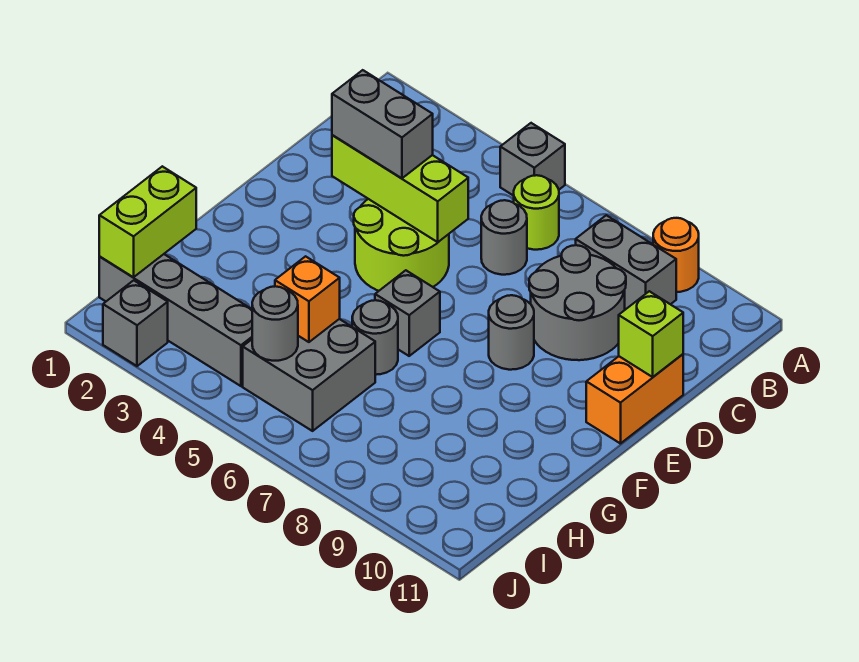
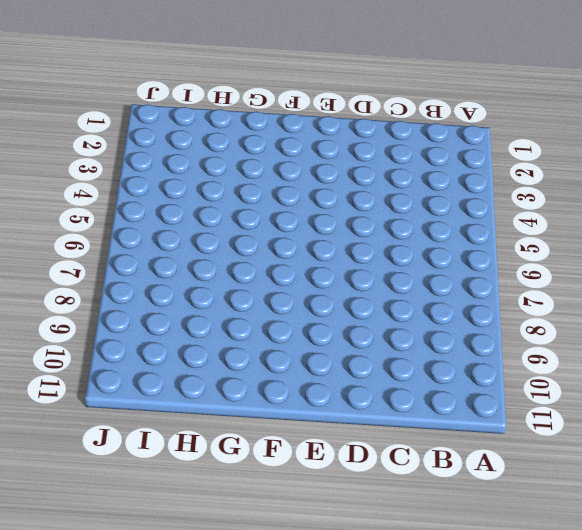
none -> grey brick A5 level 1
none -> orange round brick A9 level 1
none -> lime round brick B6 level 1

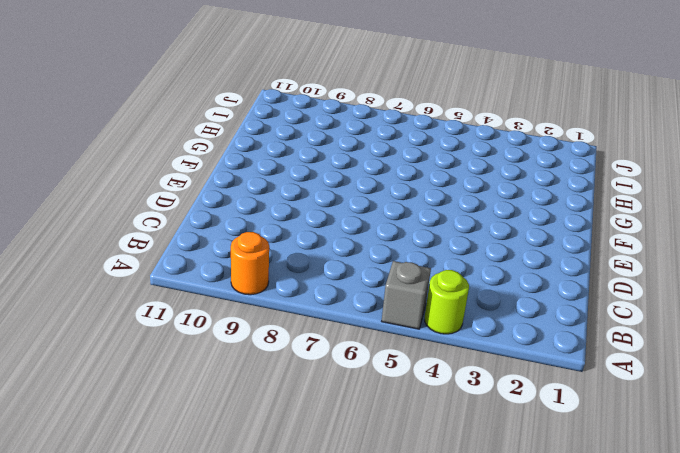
lime round brick A4 level 1 -> lime round brick B6 level 1
none -> grey brick B8:B9 level 1
none -> grey round brick C6 level 1
none -> grey round brick C8:D9 level 1

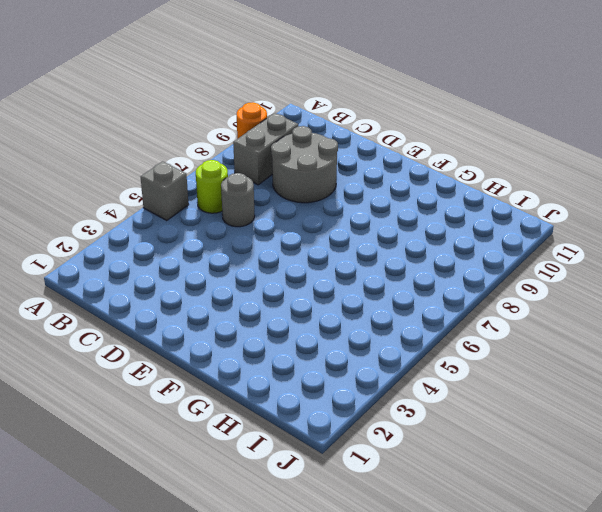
none -> lime round brick D4:E5 level 1
none -> orange brick D11:E11 level 1
none -> grey round brick E8 level 1

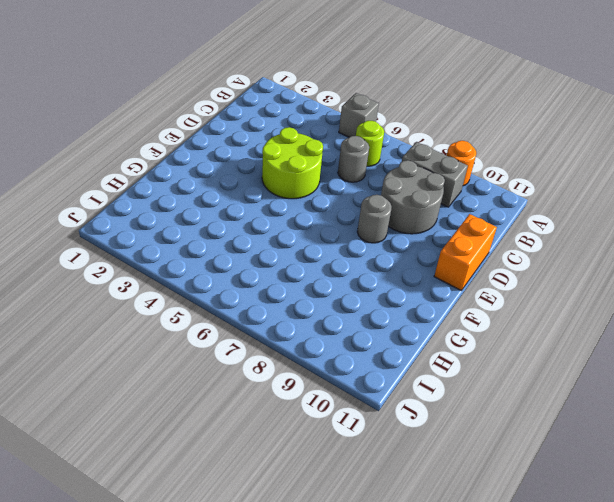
none -> grey brick F6 level 1
none -> grey round brick G6 level 1
none -> grey brick H5:I6 level 1

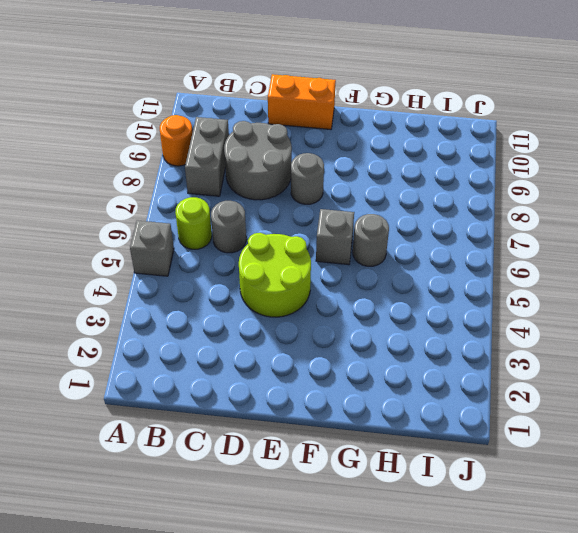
none -> grey brick H5:I6 level 1
none -> grey brick I1:I4 level 1
none -> grey brick J2 level 1

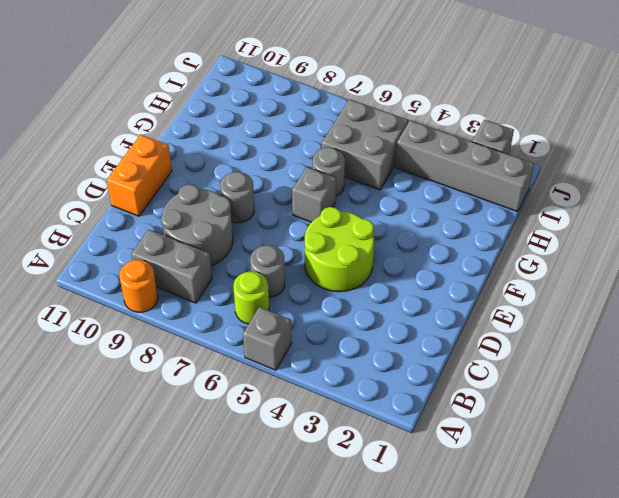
none -> lime brick D3:D5 level 2
none -> lime brick D11 level 2
none -> lime brick H1:I1 level 2

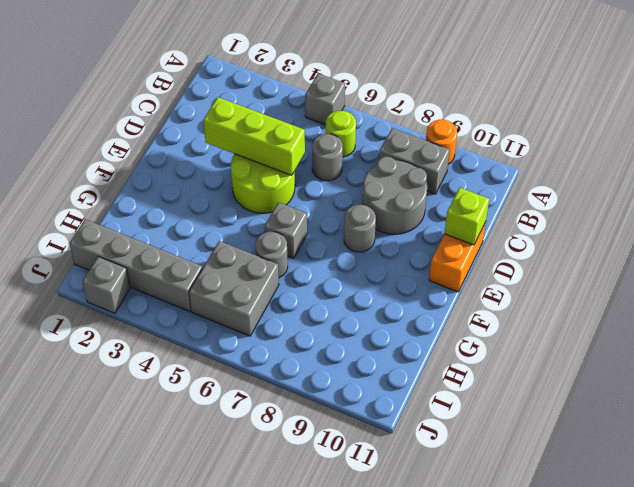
none -> lime brick H1:I1 level 2
none -> orange brick H5 level 2
none -> grey round brick I5 level 2

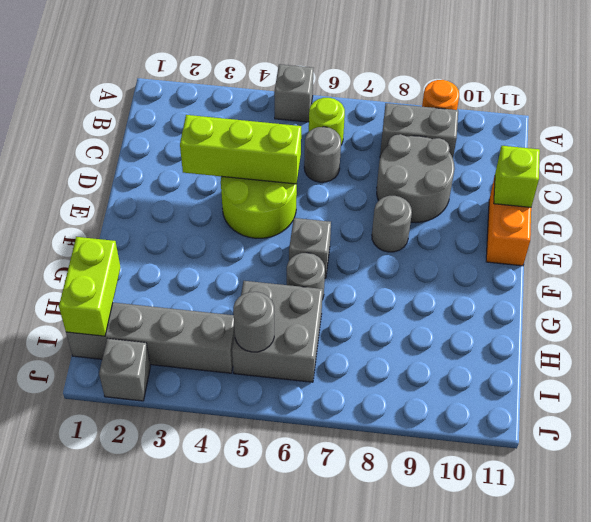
none -> orange brick H5 level 2
none -> grey brick D3:D4 level 3

